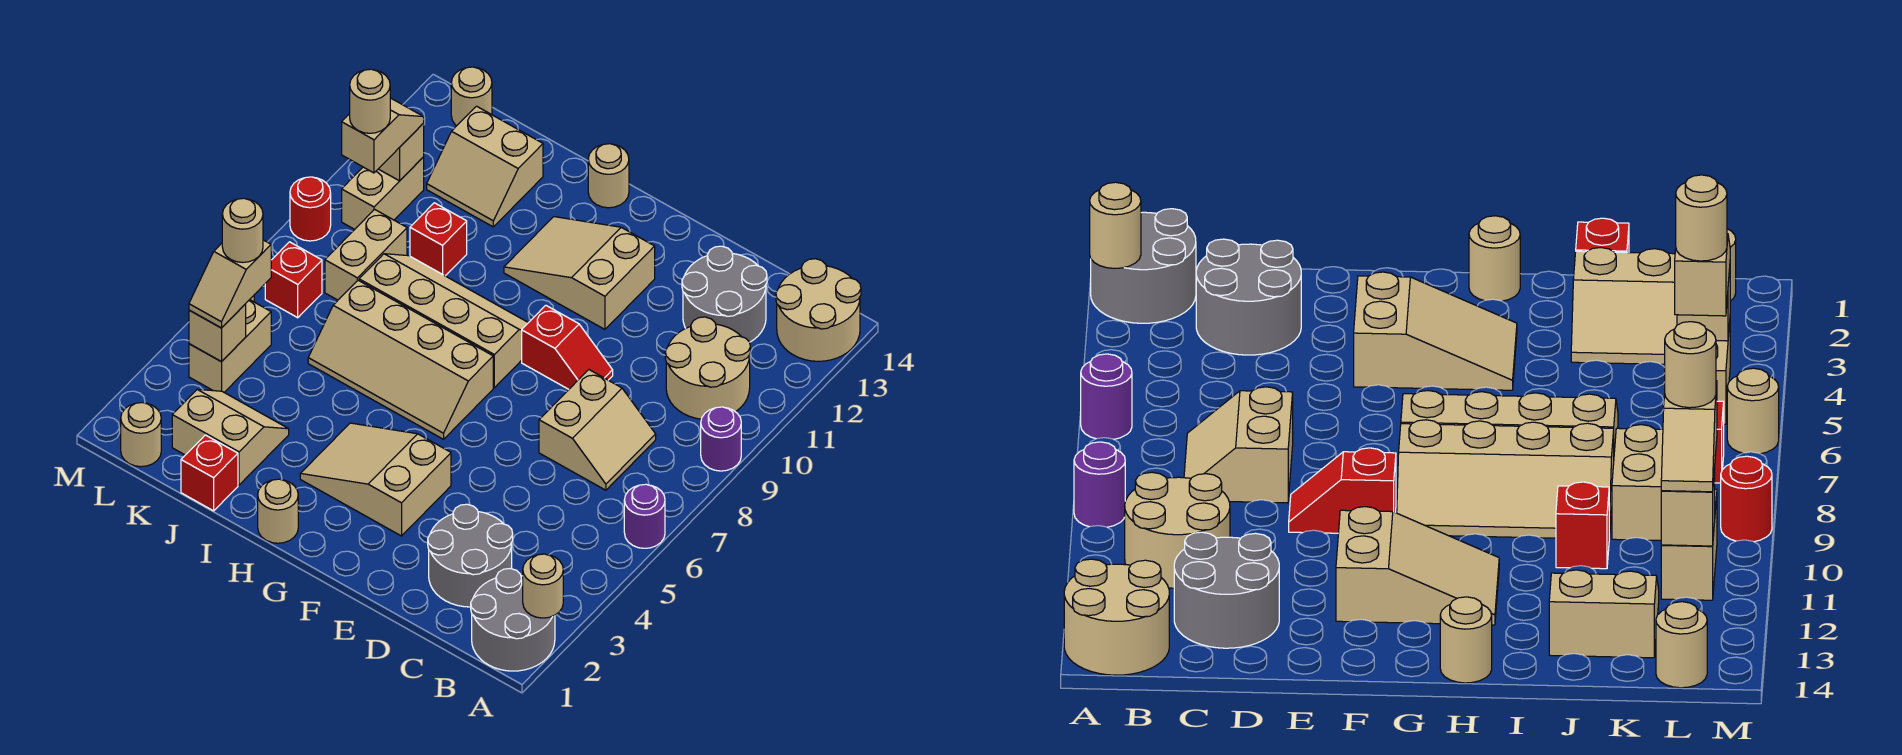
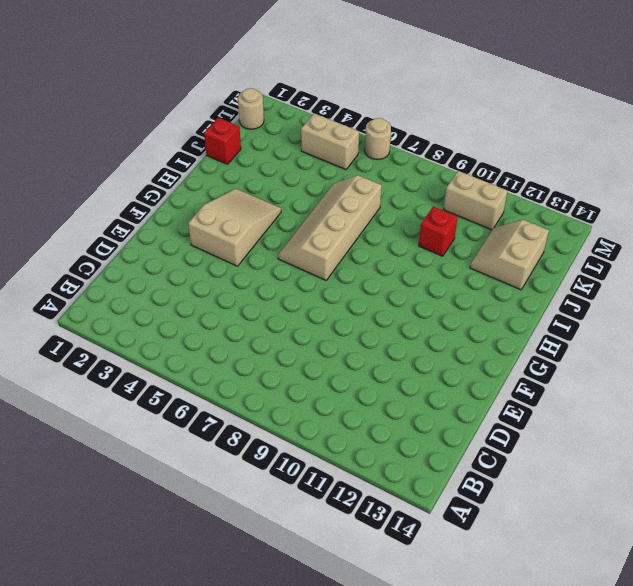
none -> grey round brick A1:B2 level 1
none -> purple round brick A6 level 1
none -> purple round brick A9 level 1
none -> tan round brick A13:B14 level 1

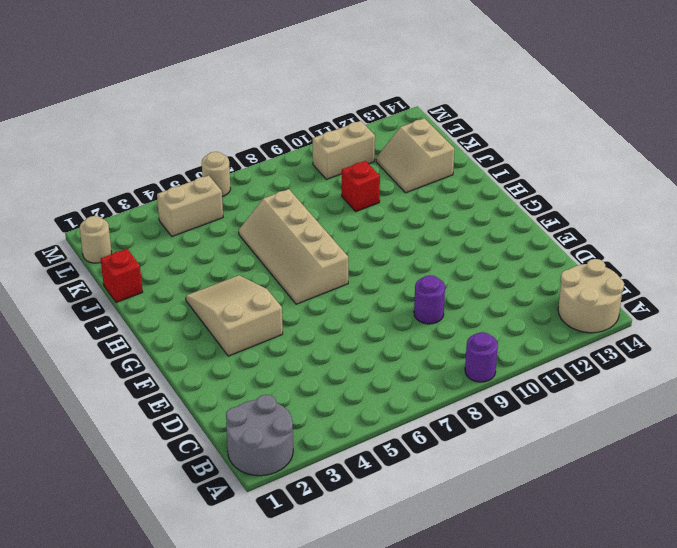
purple round brick D9 level 1 -> purple round brick A6 level 1
none -> tan round brick B10:C11 level 1
none -> grey round brick C2:D3 level 1
none -> tan slope C7:D8 level 1 top D
none -> grey round brick C12:D13 level 1

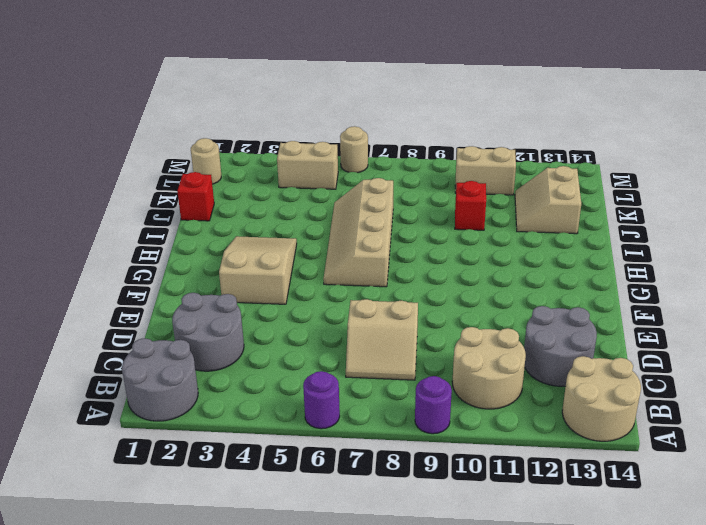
none -> red slope E9:F9 level 1 top F
none -> tan slope F11:H12 level 1 top F
none -> tan slope G8:J9 level 1 top 8
none -> tan round brick H1 level 1

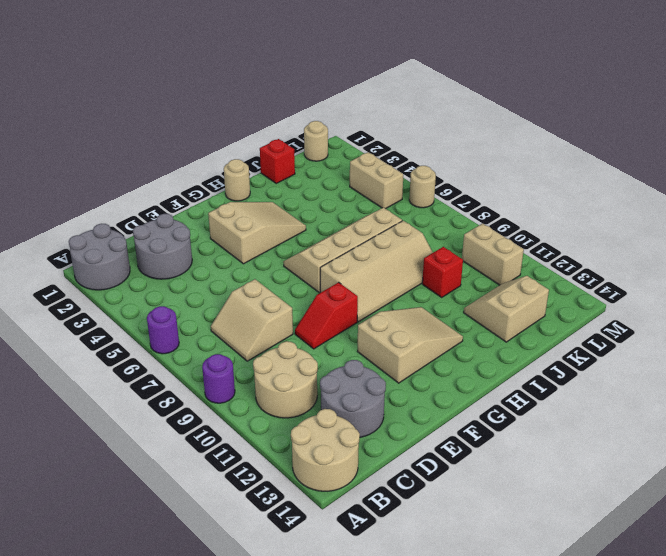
none -> tan round brick H14 level 1
none -> tan slope J2:K3 level 1 top 2
none -> tan brick K8:K9 level 1
none -> red brick L7 level 1

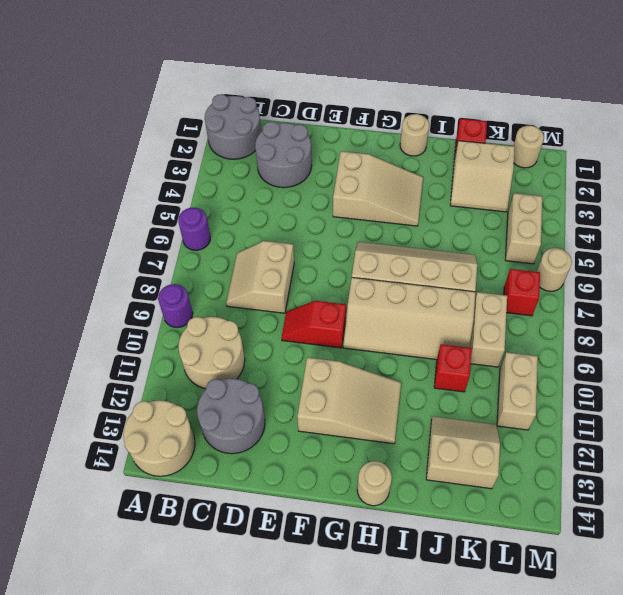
none -> tan round brick L14 level 1
none -> red round brick M9 level 1
none -> tan round brick A2 level 2
none -> tan brick L4 level 2

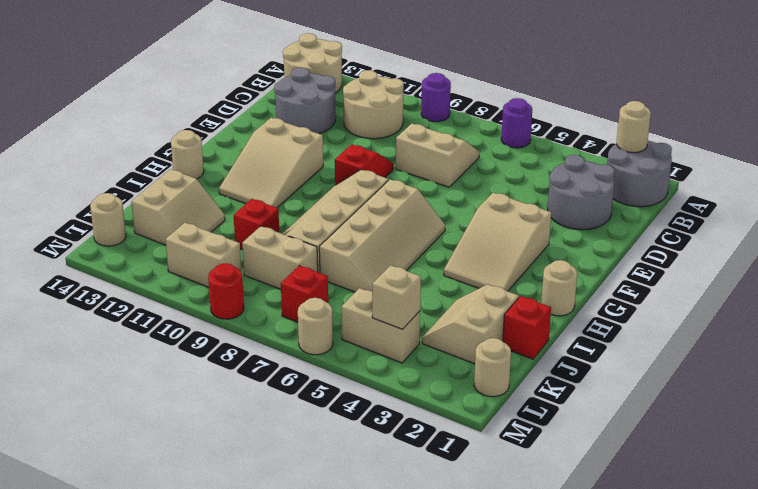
none -> tan brick L11 level 2
none -> tan slope L4:L5 level 3 top 5
none -> tan slope L10:L11 level 3 top 10
none -> tan round brick L5 level 4

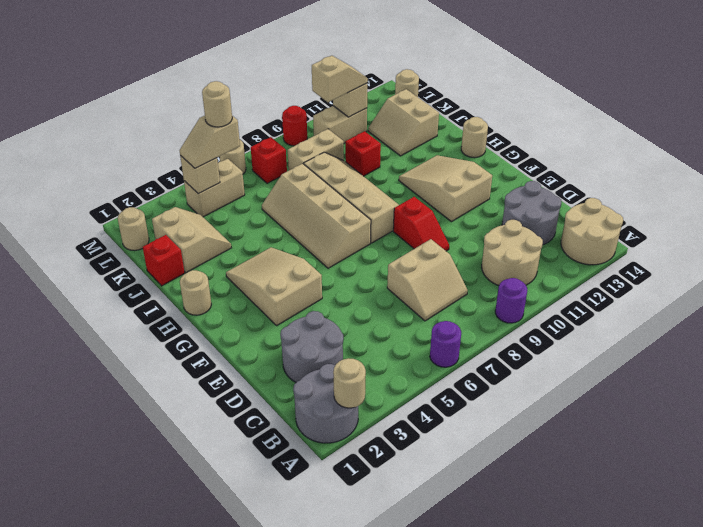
none -> tan round brick L10 level 4

